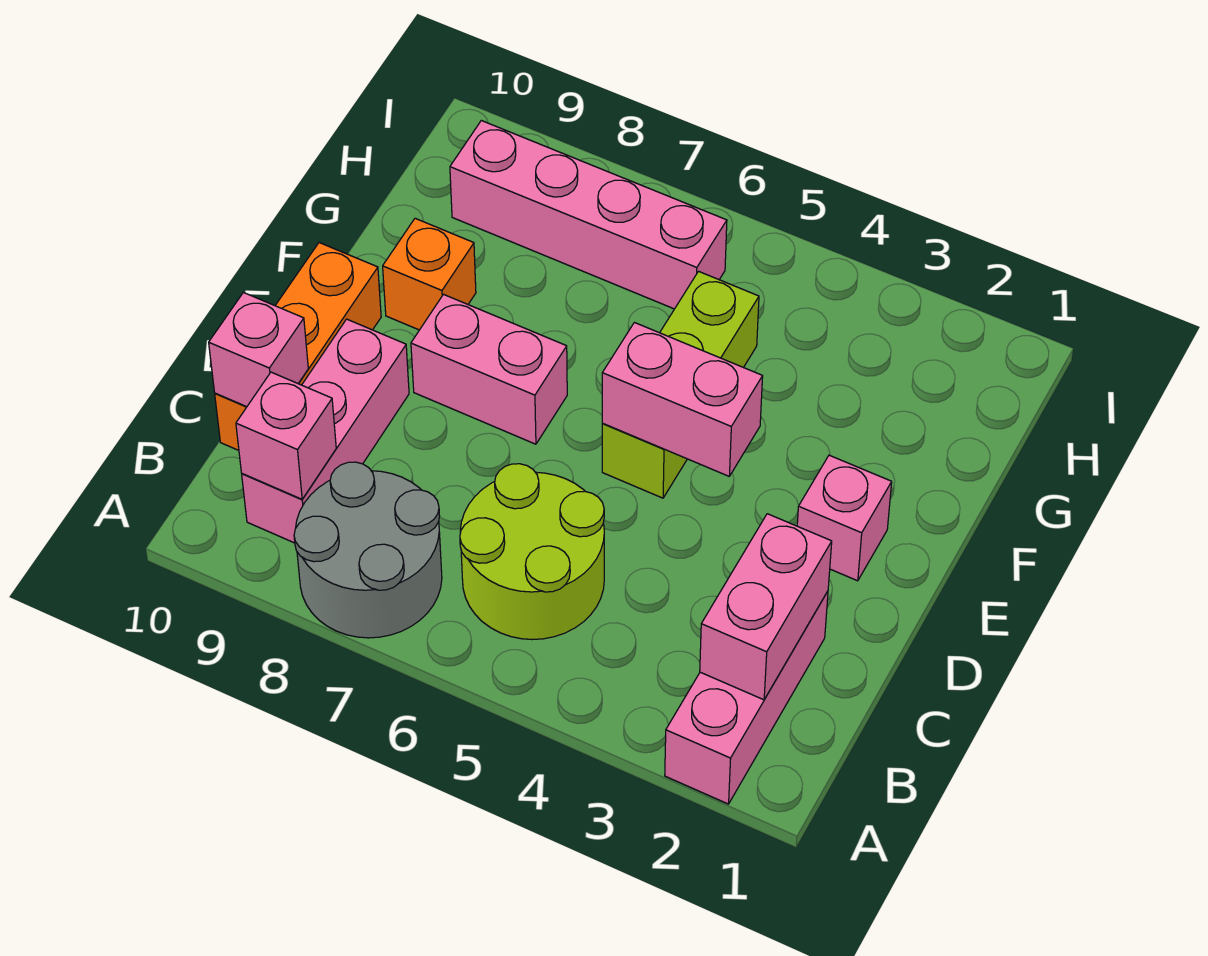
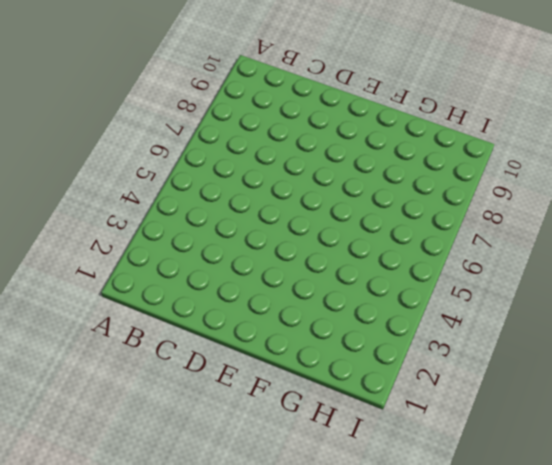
none -> pink brick A2:C2 level 1
none -> grey round brick A7:B8 level 1
none -> lime round brick B5:C6 level 1

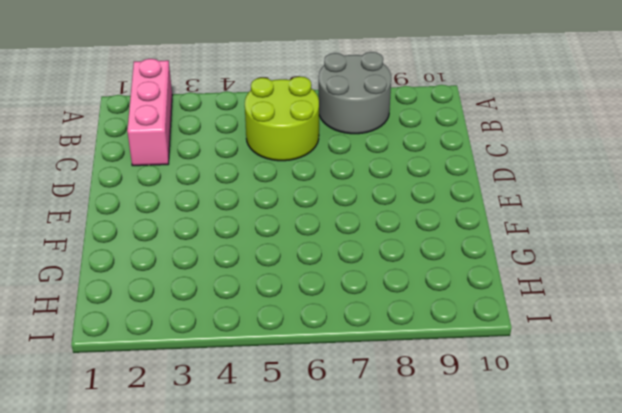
none -> pink brick B9:D9 level 1
none -> orange brick C10:E10 level 1
none -> pink brick E2 level 1

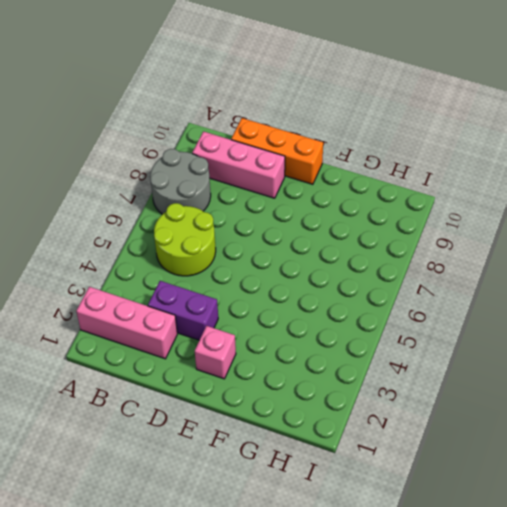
purple brick C3:D3 level 1 -> none
none -> lime brick E5:G5 level 1
none -> pink brick E7:E8 level 1
none -> orange brick F9 level 1

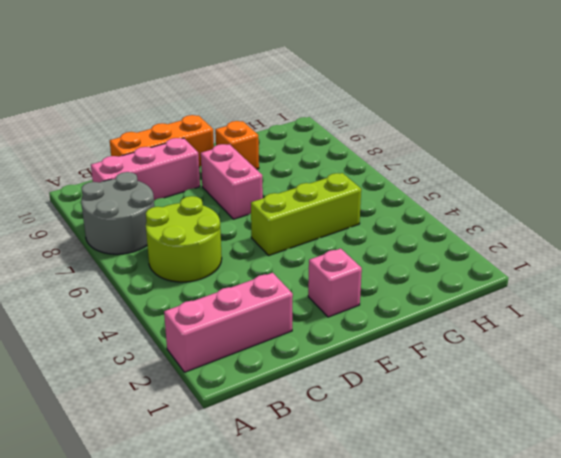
none -> pink brick H6:H9 level 1
none -> pink brick B2:C2 level 2
none -> pink brick B9 level 2

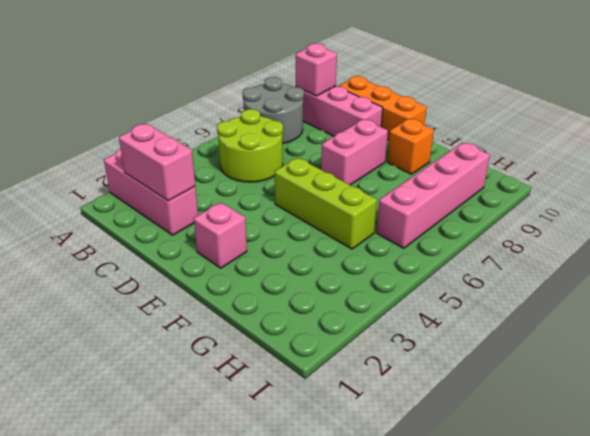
none -> pink brick C10 level 2
none -> pink brick E4:E5 level 2

